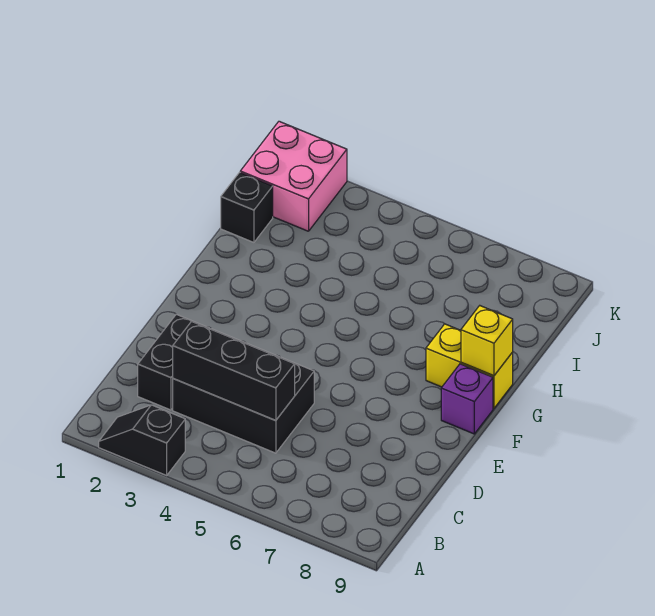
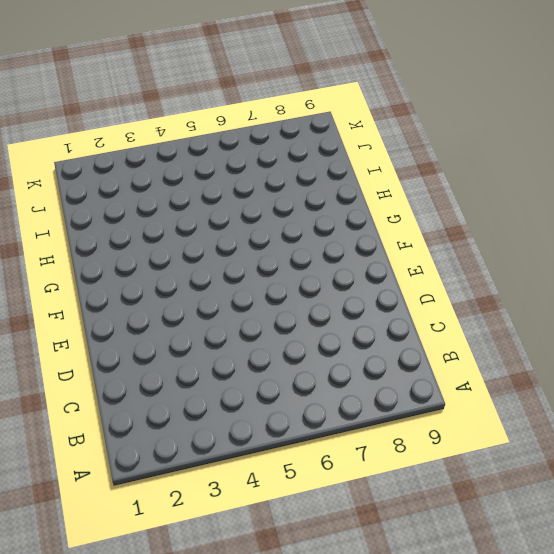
none -> black slope A2:A3 level 1 top 3
none -> black brick C2:D2 level 1

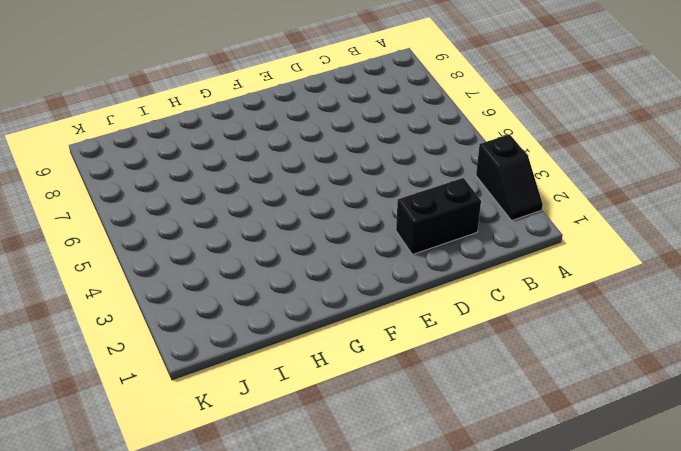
none -> black brick C3:D5 level 1
none -> purple brick F9 level 1

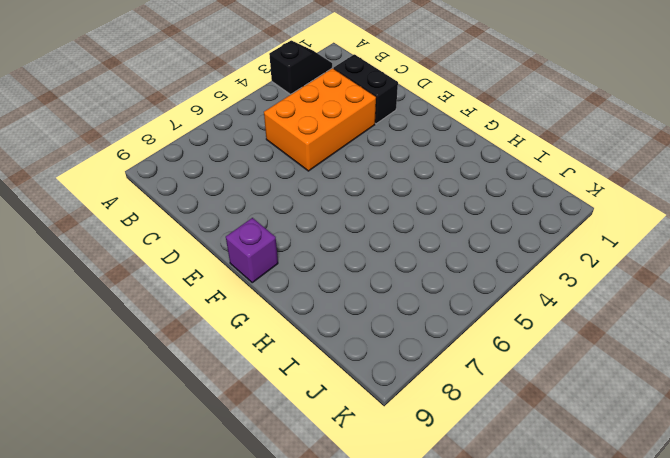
orange brick C3:D5 level 1 -> black brick C3:D5 level 1
none -> yellow brick G8:G9 level 1
none -> black brick I1 level 1

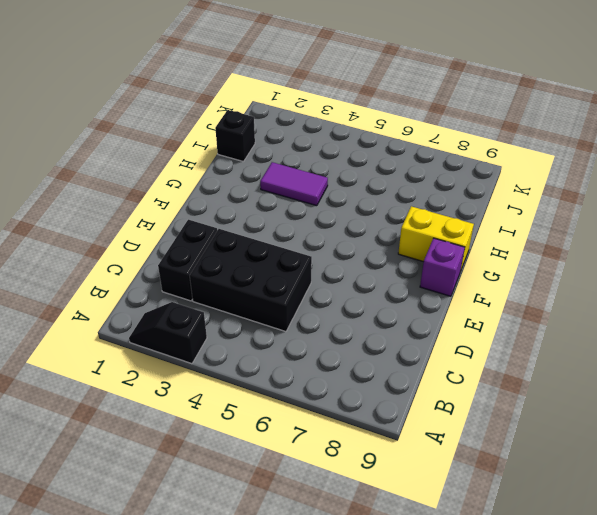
purple tile H3:H4 level 1 -> none
none -> pink brick J1:K2 level 1
none -> black brick C3:C5 level 2

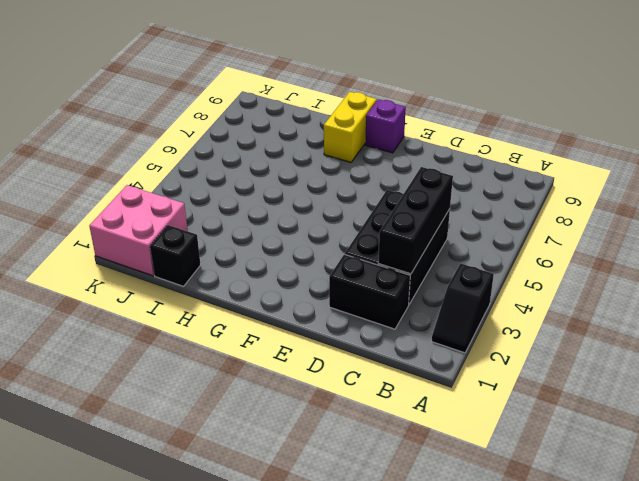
none -> yellow brick G9 level 2

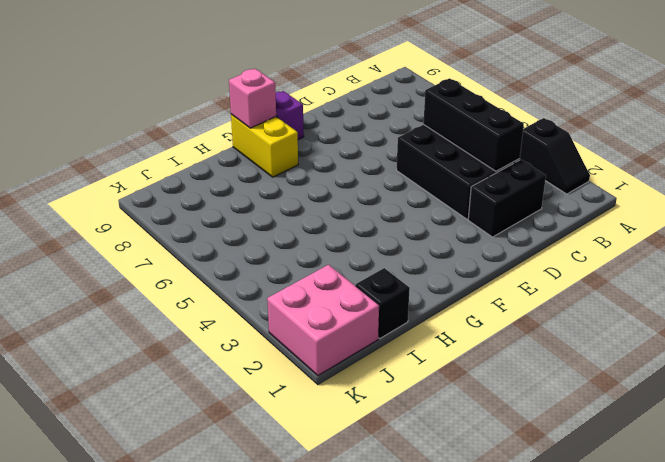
pink brick G9 level 2 -> yellow brick G9 level 2

